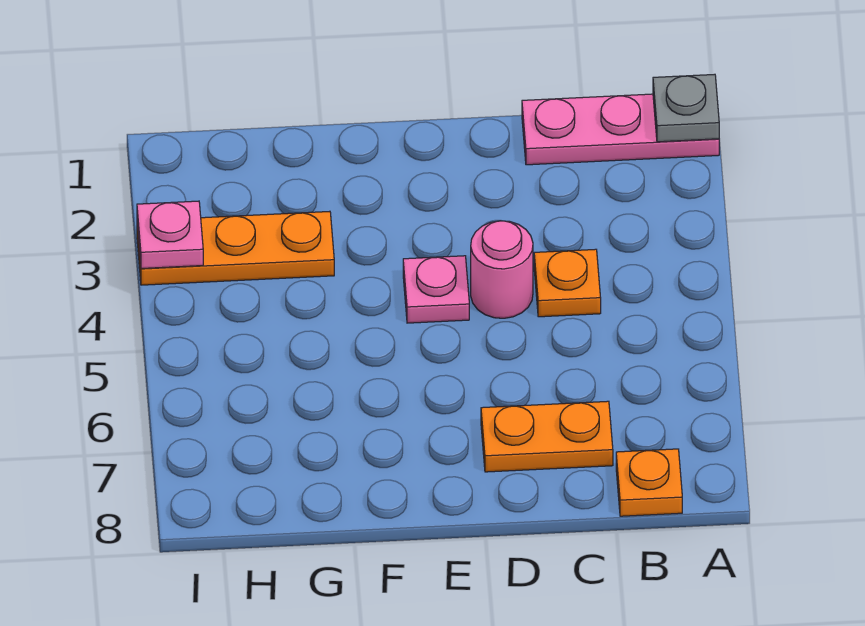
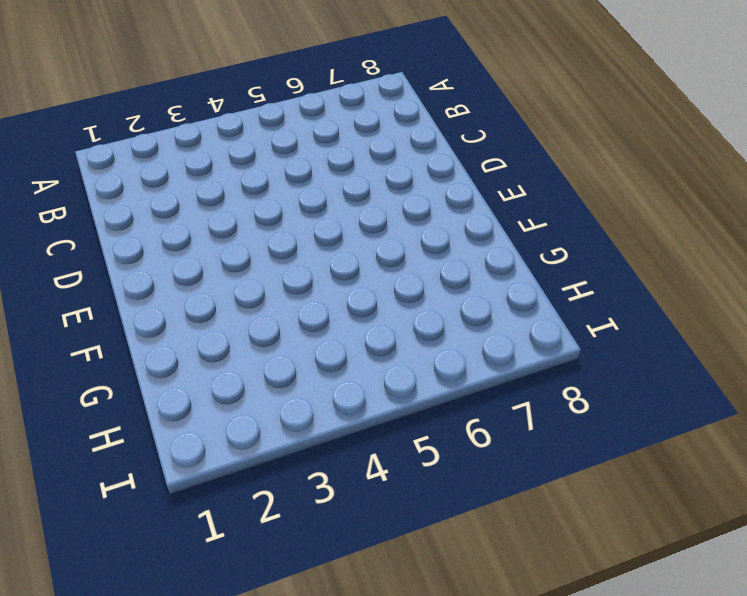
none -> pink plate A1:C1 level 1
none -> orange plate B8 level 1

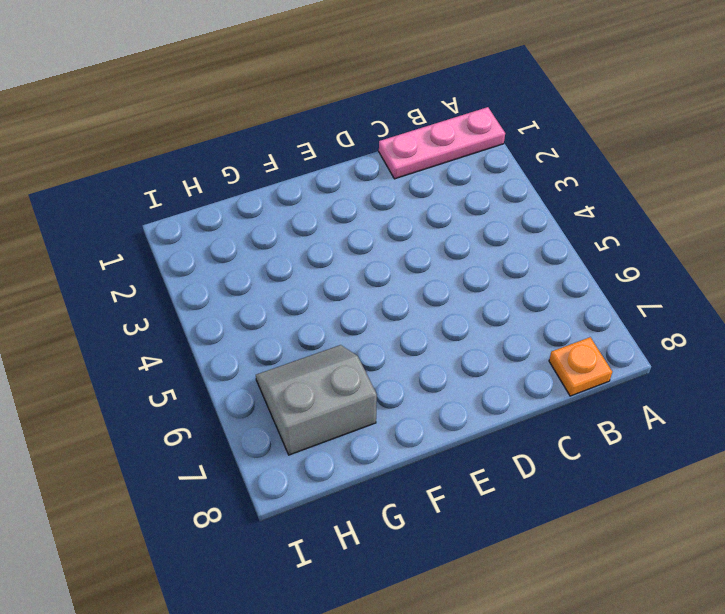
grey slope G6:H7 level 1 top 7 -> none
none -> orange plate C4 level 1
none -> orange plate C7:D7 level 1

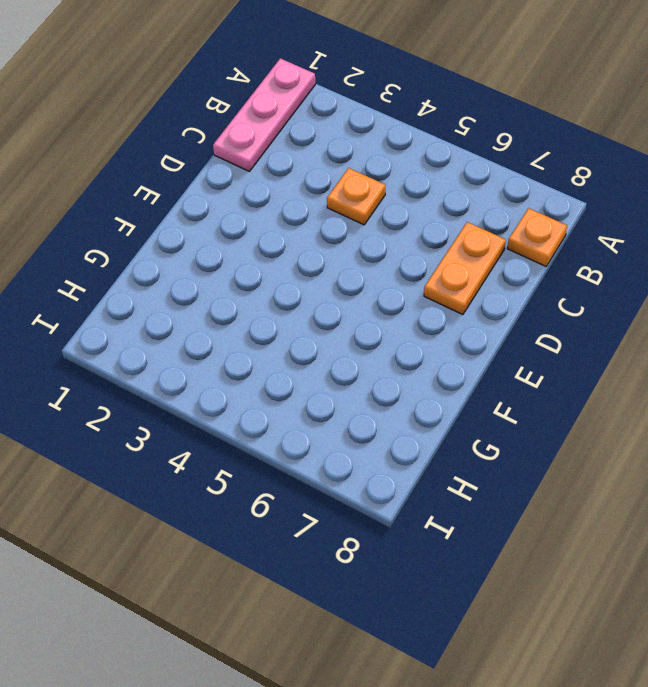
none -> pink round brick D4 level 1
none -> pink plate E4 level 1

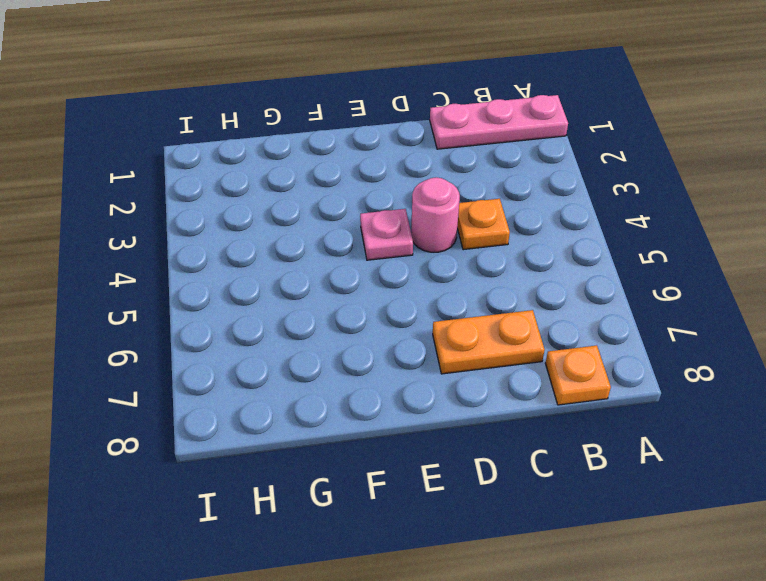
none -> orange plate G3:I3 level 1
none -> grey plate A1 level 2

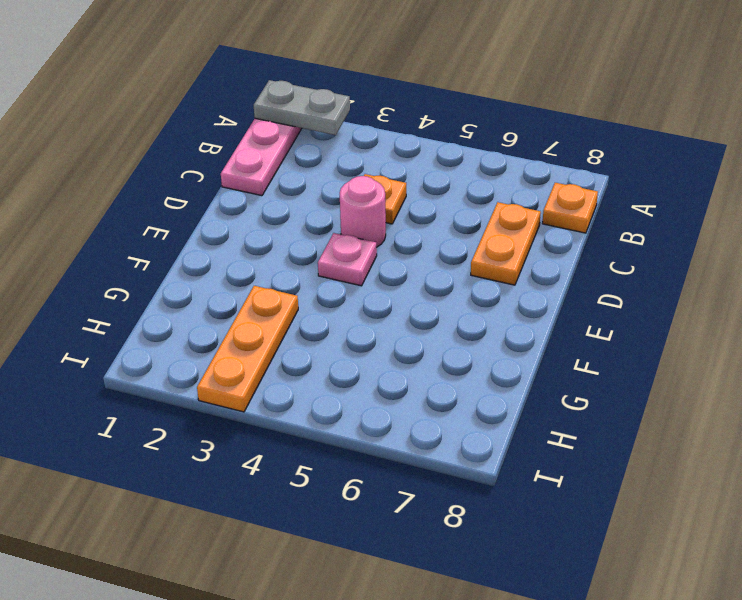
grey plate A1:A2 level 2 -> grey plate A1 level 2
none -> pink plate I3 level 2

